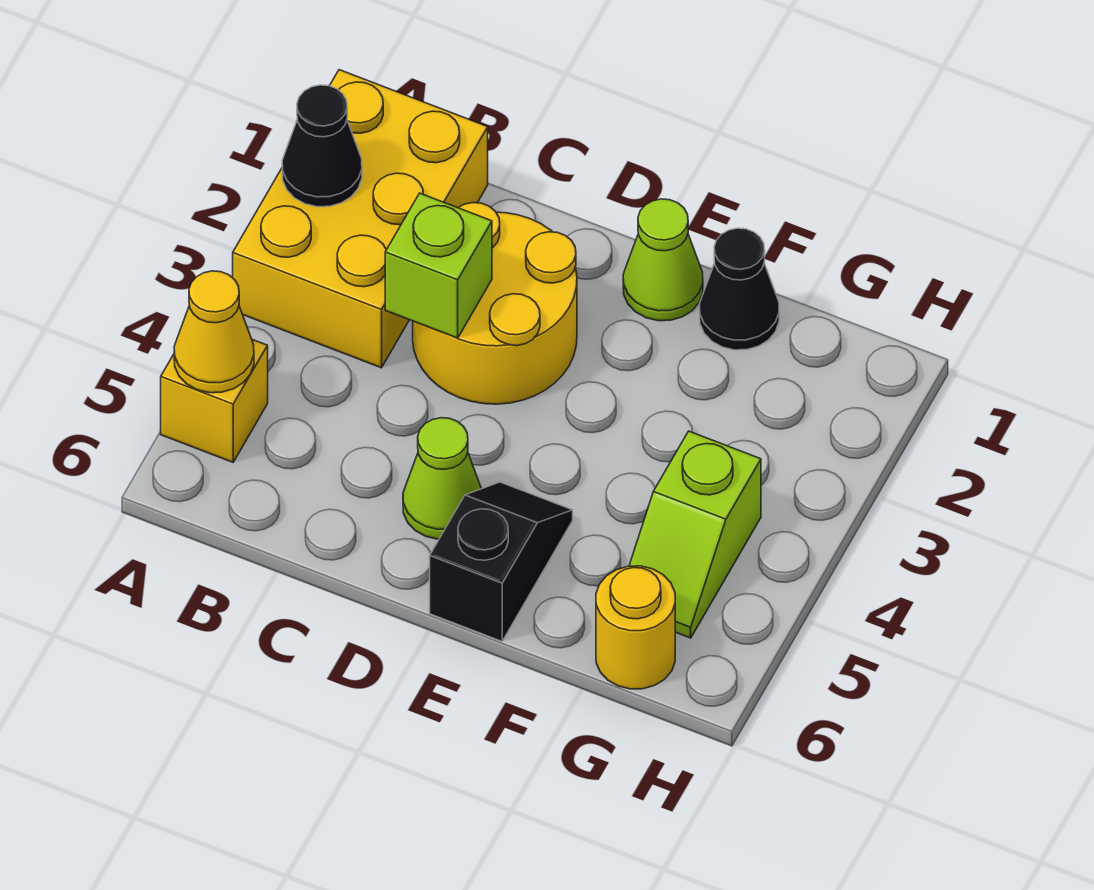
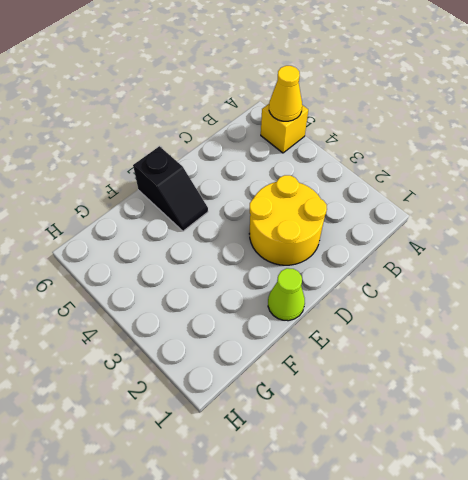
none -> yellow brick A1:B3 level 1
none -> lime cone D5 level 1
none -> black cone F1 level 1

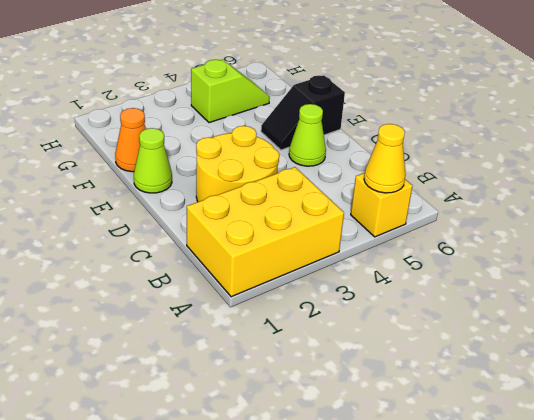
orange cone F1 level 1 -> black cone F1 level 1
none -> yellow round brick G6 level 1
none -> black cone A2 level 2
none -> lime brick C3 level 2

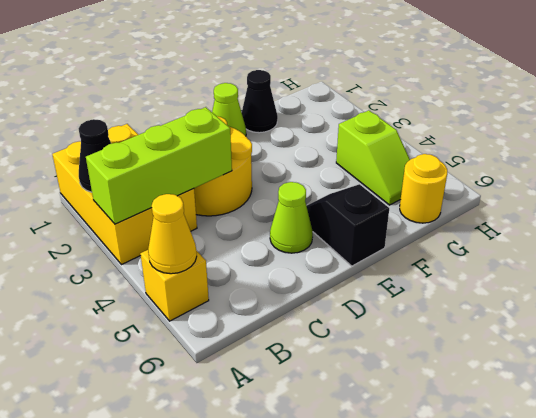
lime brick A3:C3 level 2 -> lime brick C3 level 2

